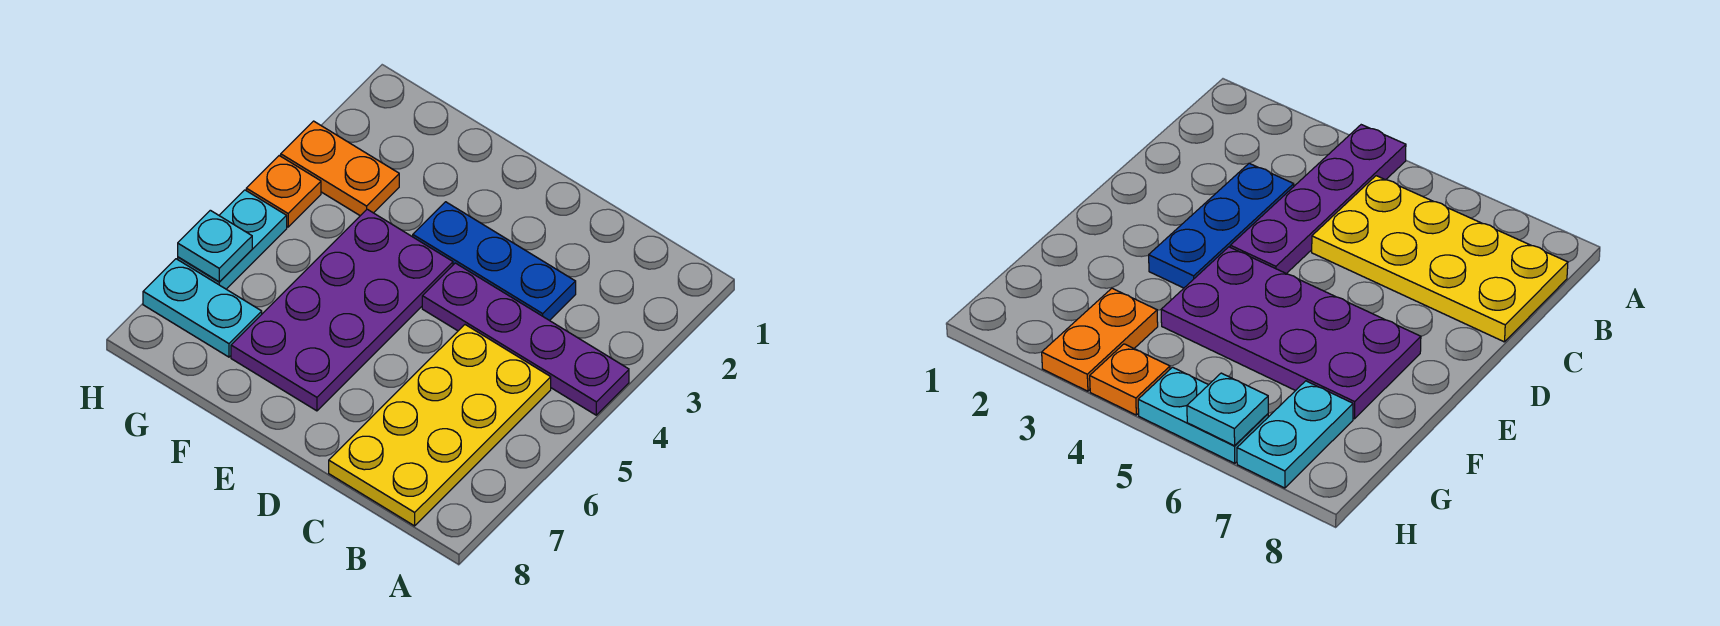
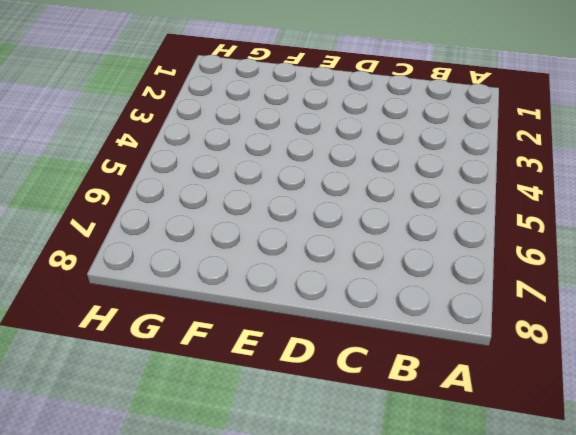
none -> purple plate A4:D4 level 1
none -> yellow plate B5:C8 level 1

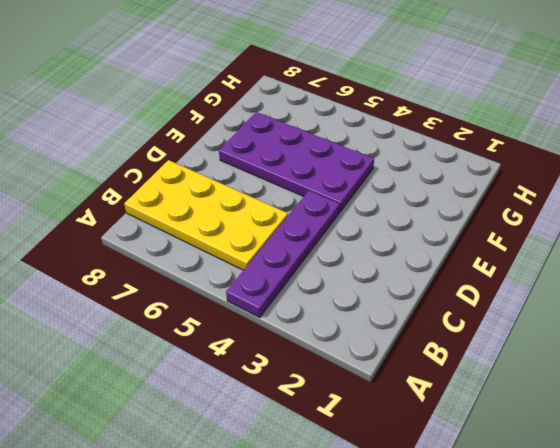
none -> blue plate C3:E3 level 1
none -> orange plate G3:H3 level 1

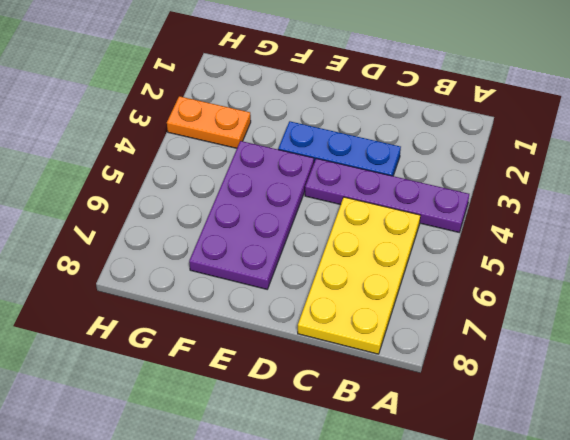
none -> cyan plate G7:H7 level 1
none -> orange plate H4 level 1

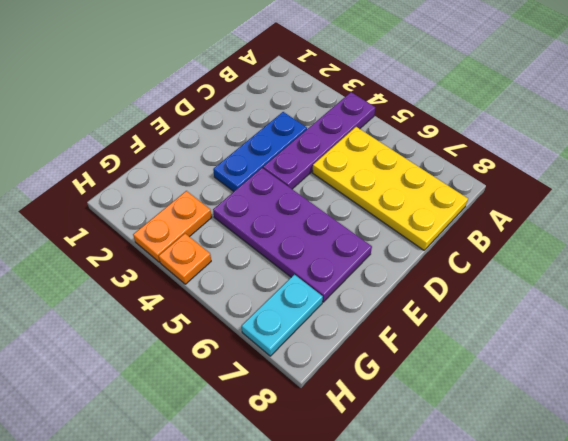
none -> cyan plate H5:H6 level 1
none -> cyan plate H6 level 2

